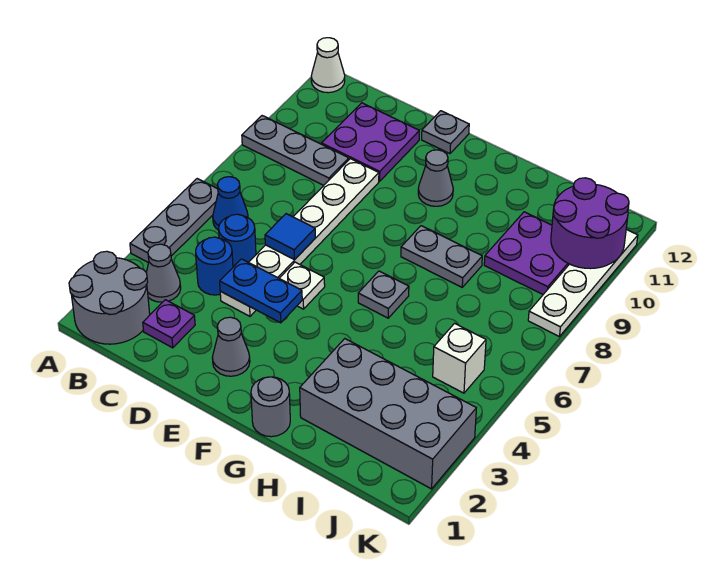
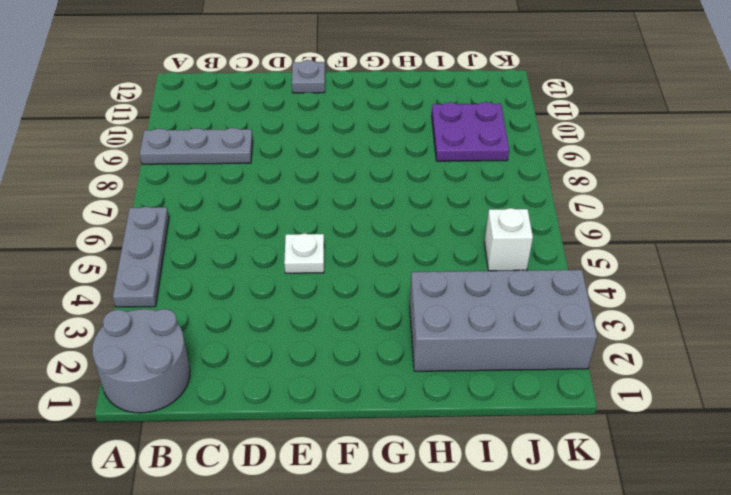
none -> white cone A12 level 1
none -> grey cone B3 level 1
none -> blue cone B6 level 1

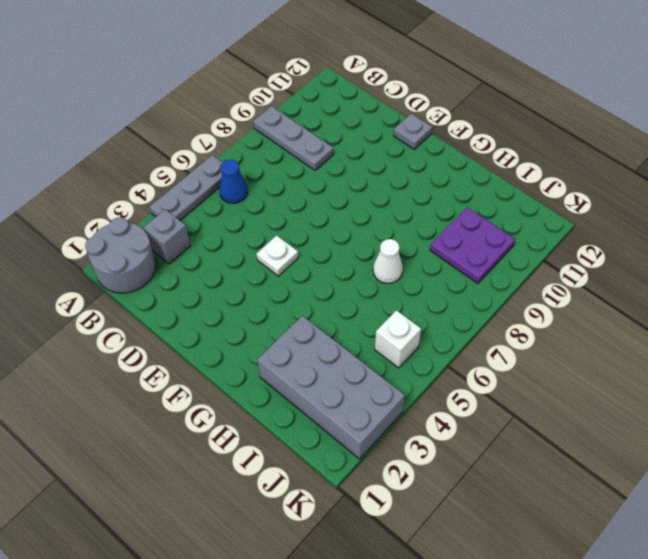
grey brick B3 level 1 -> grey cone B3 level 1
white cone H7 level 1 -> white cone A12 level 1
none -> purple plate C2 level 1
none -> blue round brick C4 level 1
none -> blue round brick C5 level 1

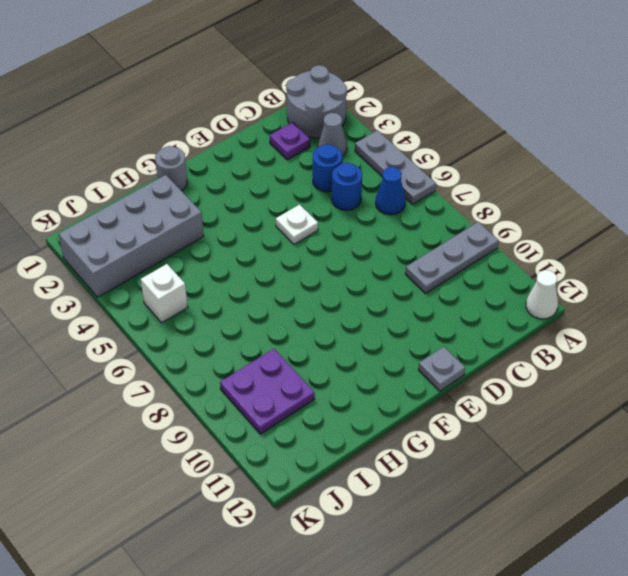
none -> purple plate C10:D11 level 1
none -> white plate D4:D9 level 1
none -> grey cone E2 level 1

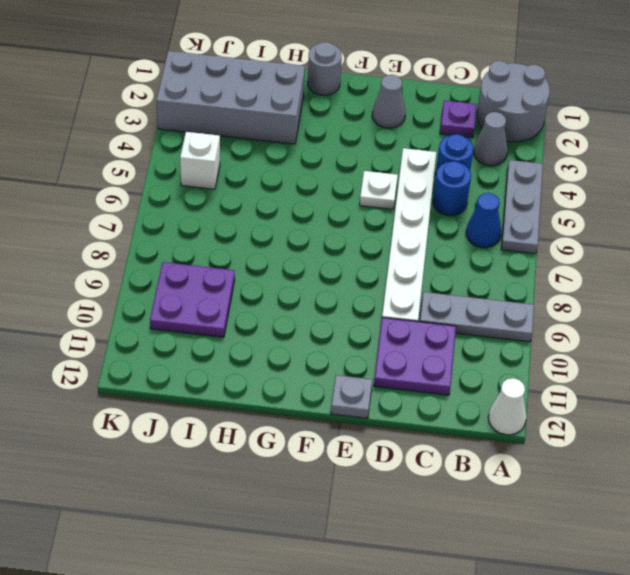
none -> grey cone F10 level 1
none -> grey plate G6 level 1
none -> grey plate G8:H8 level 1

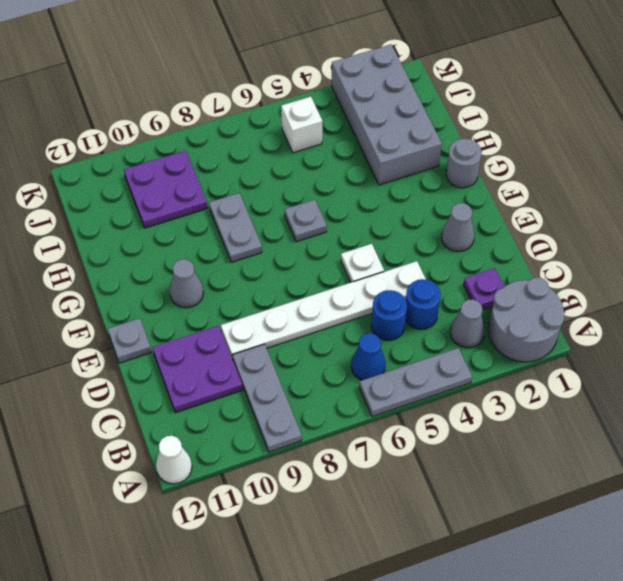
none -> white plate K8:K11 level 1
none -> blue plate D4:E4 level 2
none -> blue tile D6 level 2

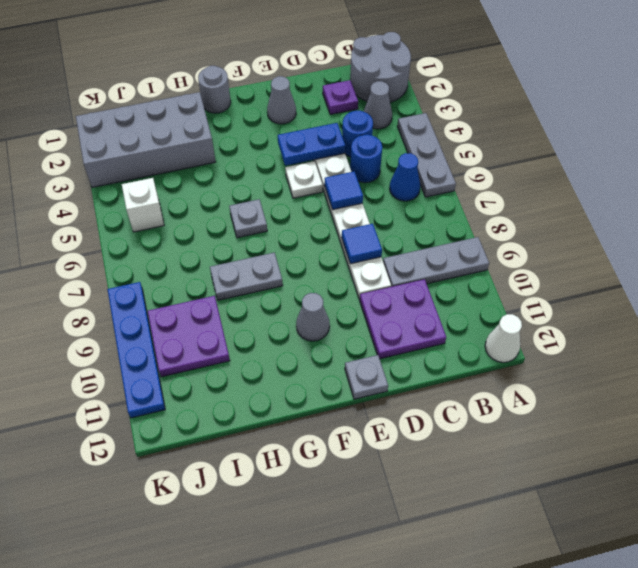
blue tile D8 level 2 -> none
blue plate K8:K11 level 1 -> white plate K8:K11 level 1
none -> purple round brick J10:K11 level 2

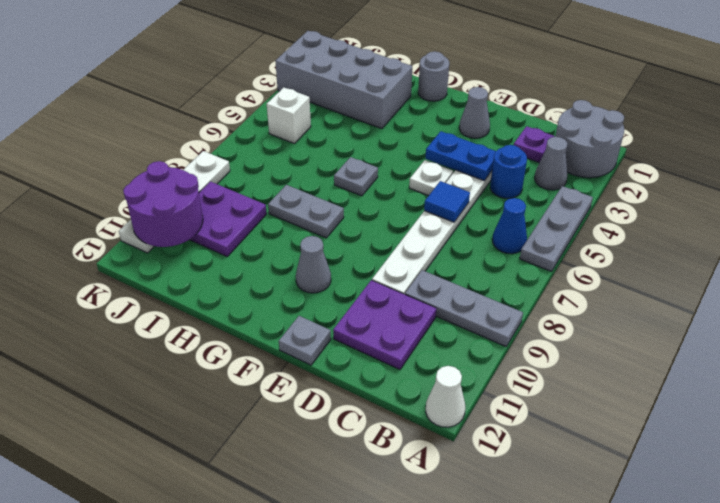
none -> blue round brick C5 level 1

